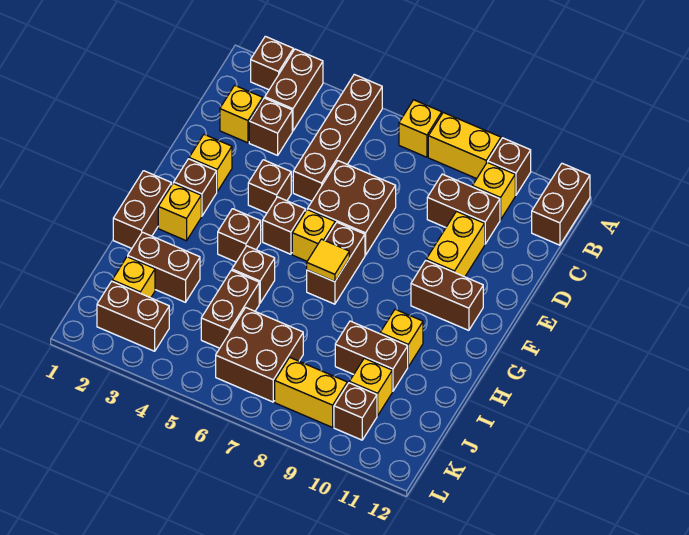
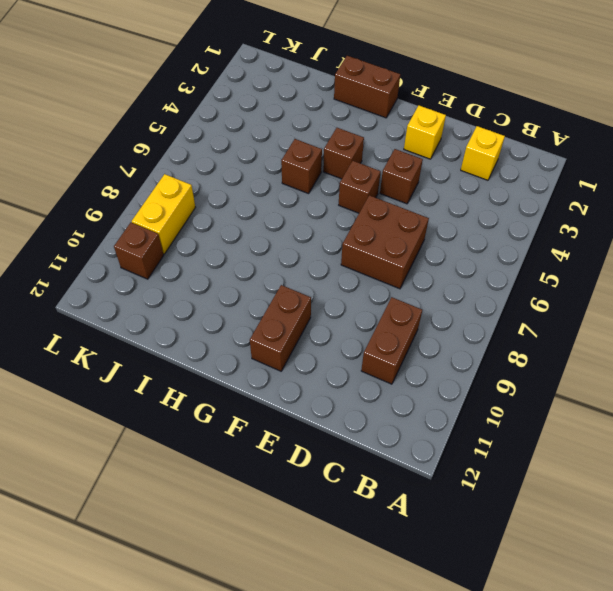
none -> brown brick A2 level 1
none -> brown brick A3:B3 level 1
none -> brown brick A5:D5 level 1
none -> yellow brick A7 level 1

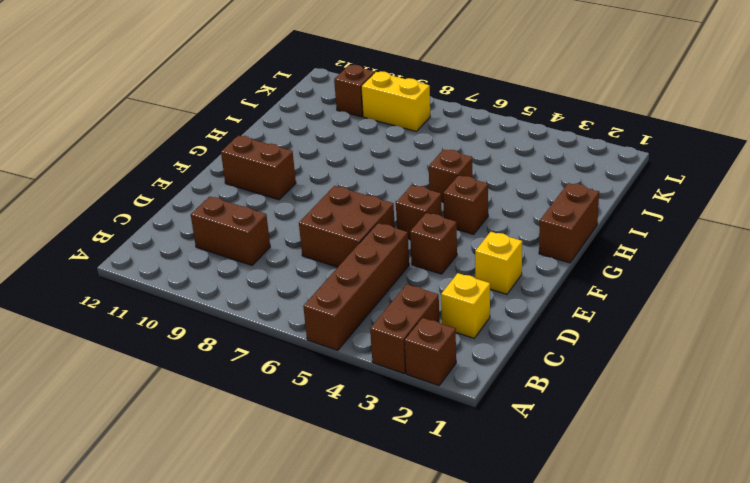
none -> yellow brick A7 level 1
none -> yellow brick A8:A9 level 1
none -> brown brick A10 level 1
none -> brown brick A12:B12 level 1

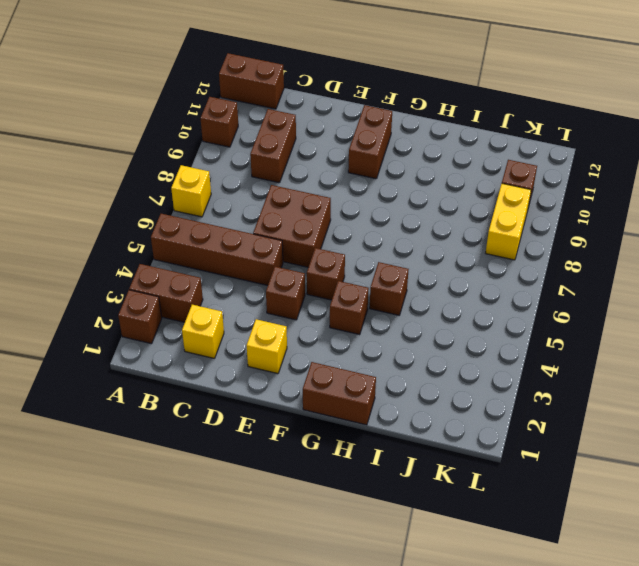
none -> yellow brick A8:A9 level 1
none -> yellow brick B10 level 1
none -> brown brick C3 level 1
none -> yellow brick D10:E10 level 1

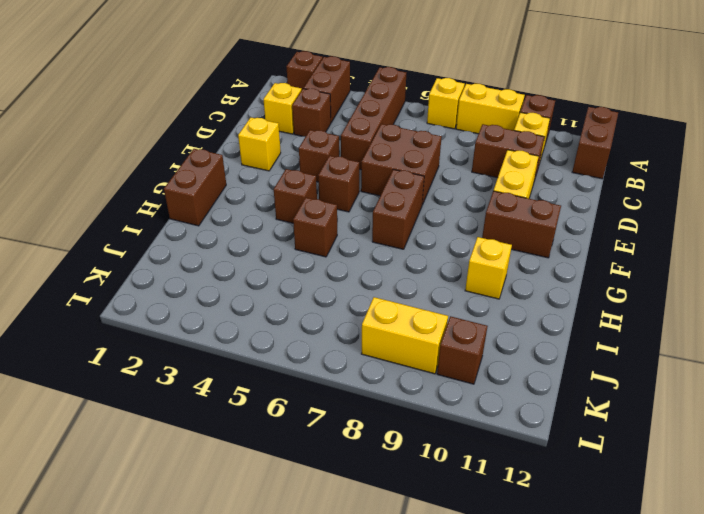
none -> brown brick F2 level 1
none -> yellow brick F6 level 1
none -> yellow brick G2 level 1
none -> brown brick I2:I3 level 1

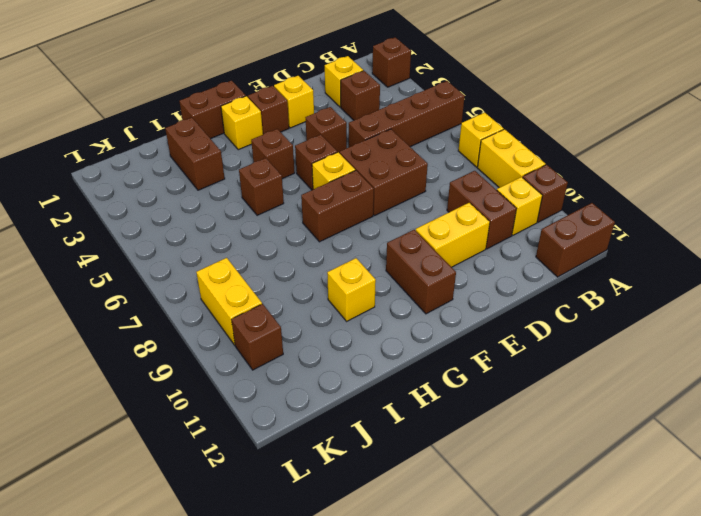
none -> brown brick A3:B3 level 1
none -> brown brick I5:J5 level 1
none -> brown brick I9:I10 level 1
none -> yellow brick J2 level 1

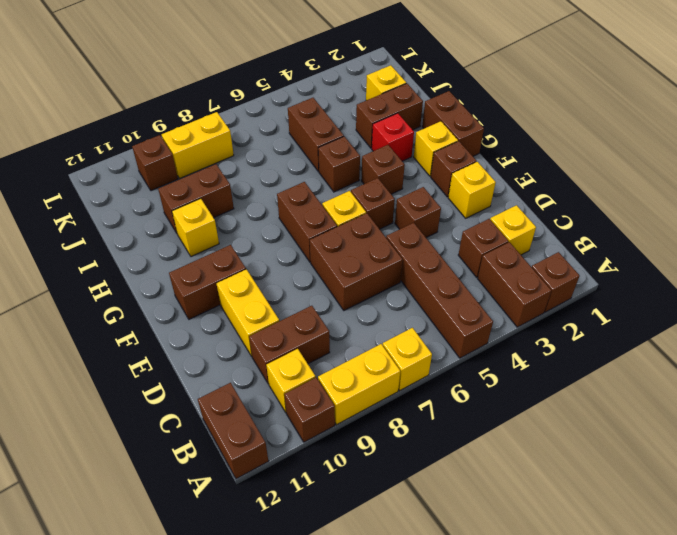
red brick H3 level 1 -> none
none -> brown brick J6:K7 level 1
none -> yellow brick J10 level 1
none -> brown brick K2:K3 level 1
none -> yellow tile G7 level 2

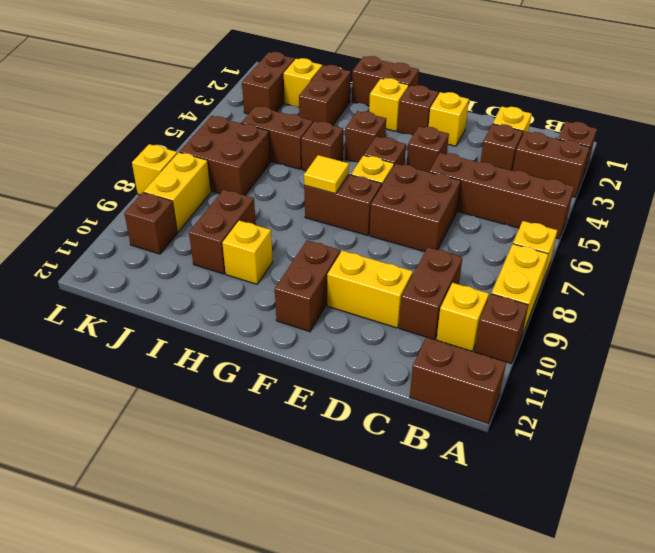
yellow brick L8 level 1 -> yellow brick J10 level 1

